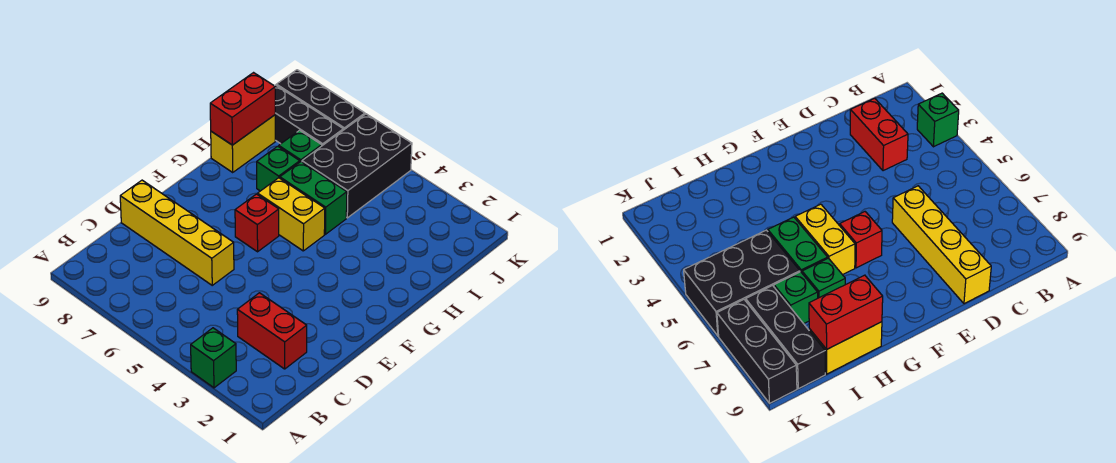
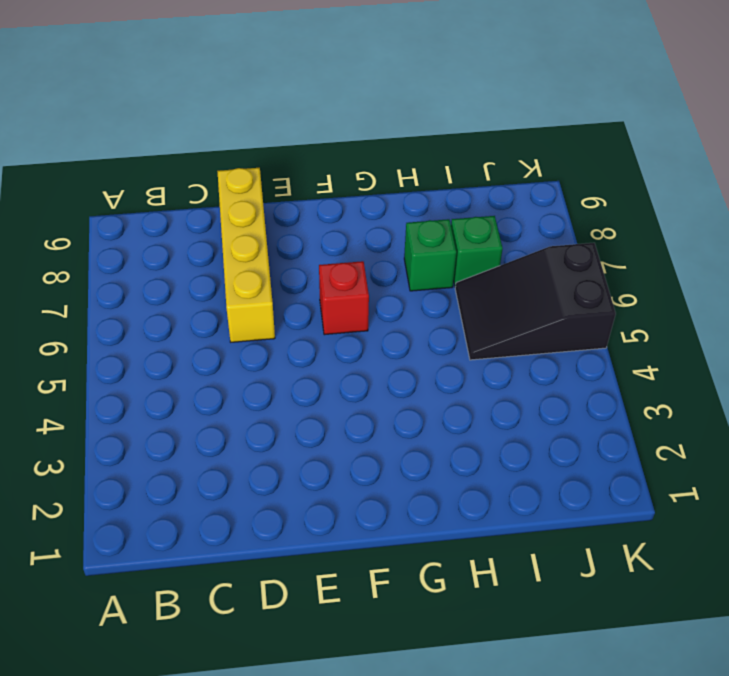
black slope I5:K6 level 1 top K -> black brick I5:K6 level 1
none -> green brick A3 level 1
none -> red brick C2:C3 level 1
none -> yellow brick G5:G6 level 1

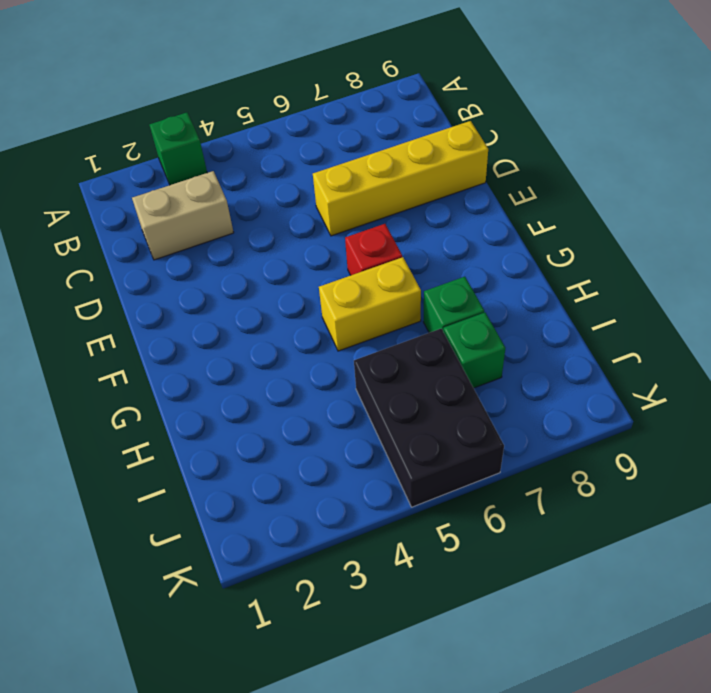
tan brick C2:C3 level 1 -> red brick C2:C3 level 1
none -> green brick H5:H6 level 1
none -> yellow brick H9:I9 level 1
none -> black brick J7:J9 level 1

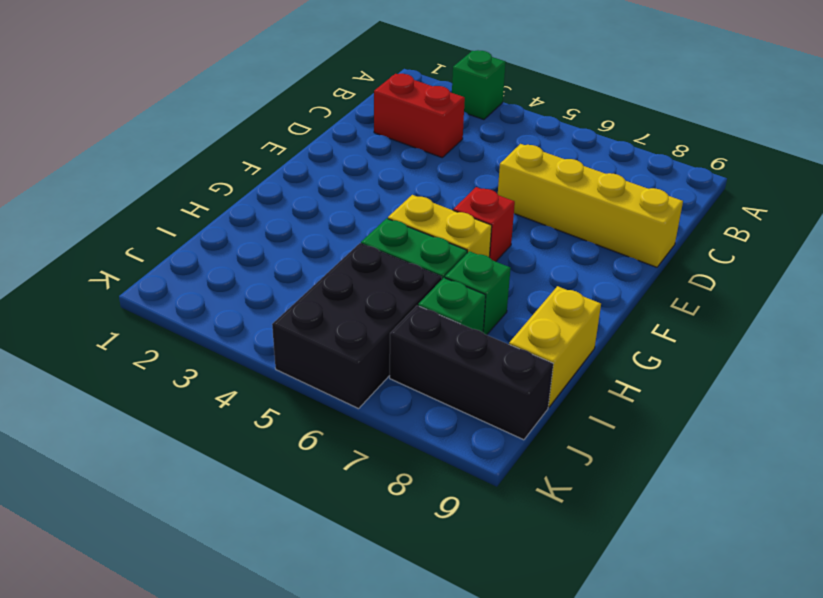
none -> black brick K7:K9 level 1
none -> red brick H9:I9 level 2

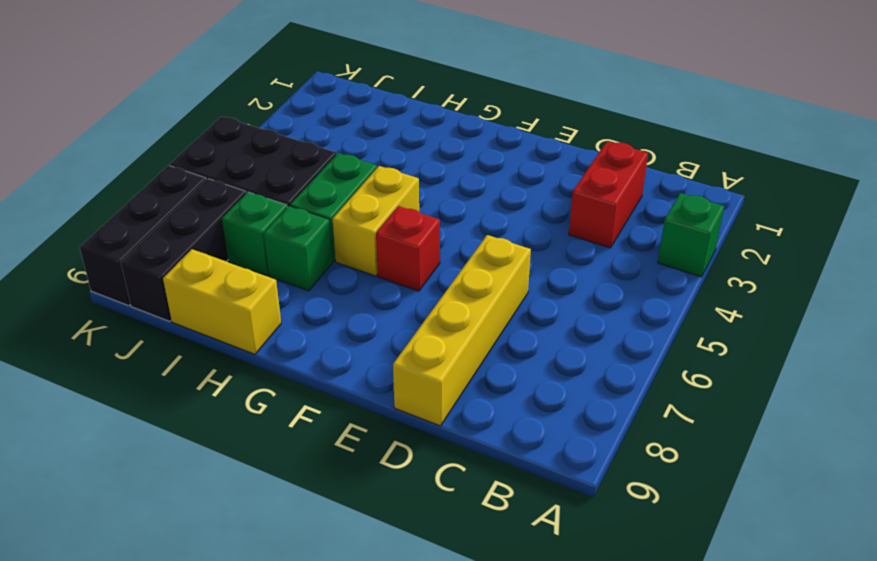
none -> red brick H9:I9 level 2

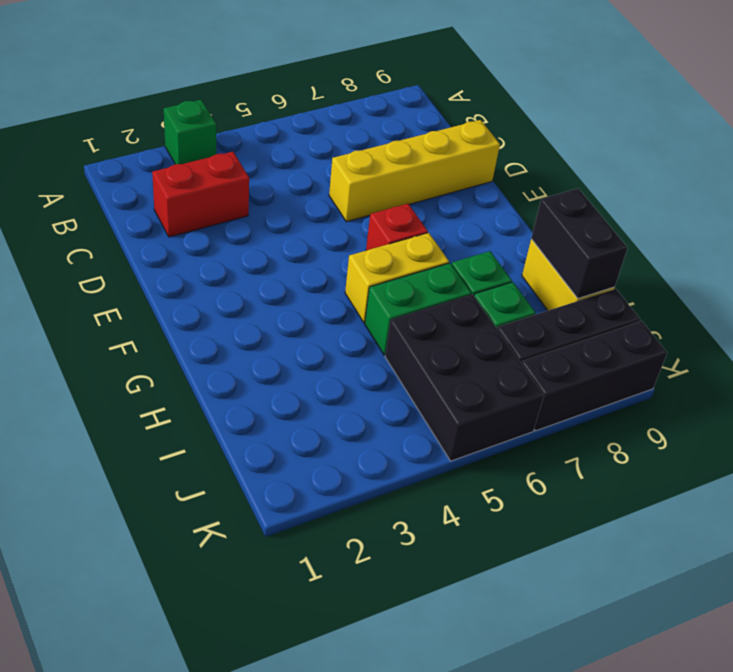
black brick H9:I9 level 2 -> red brick H9:I9 level 2

